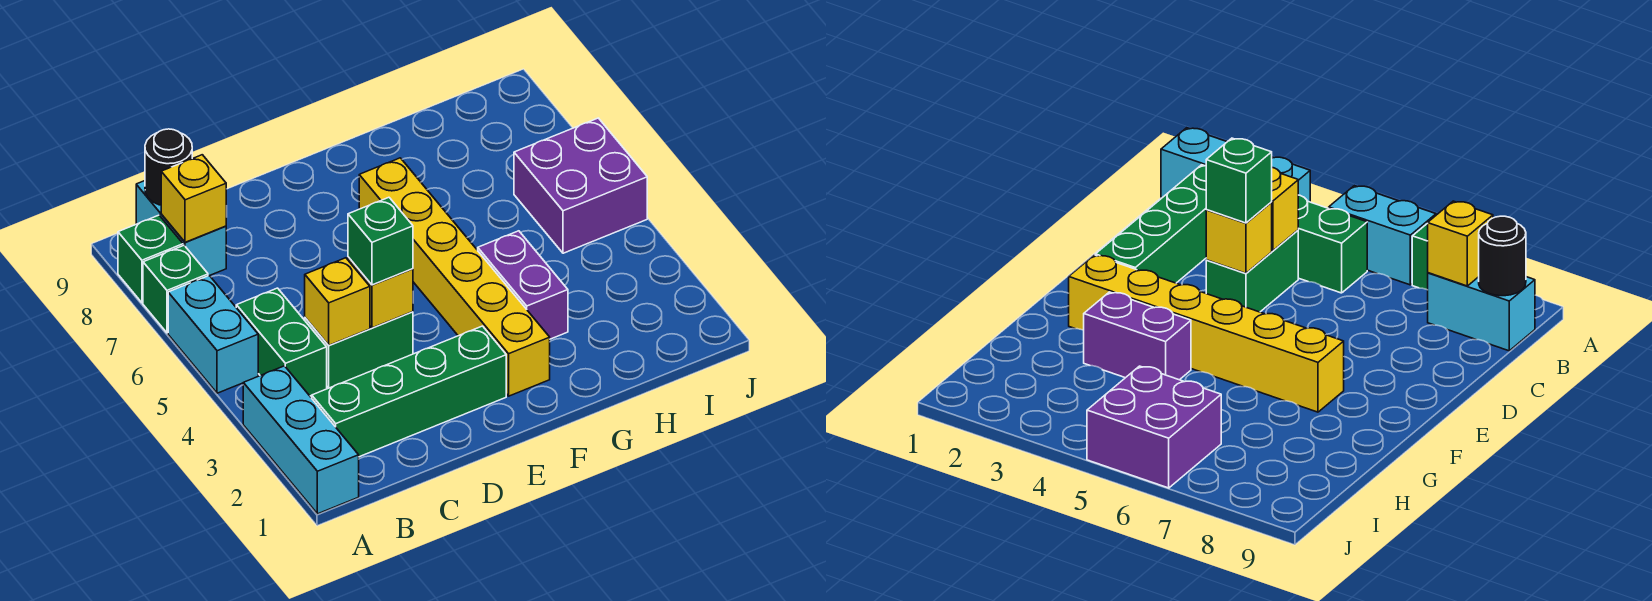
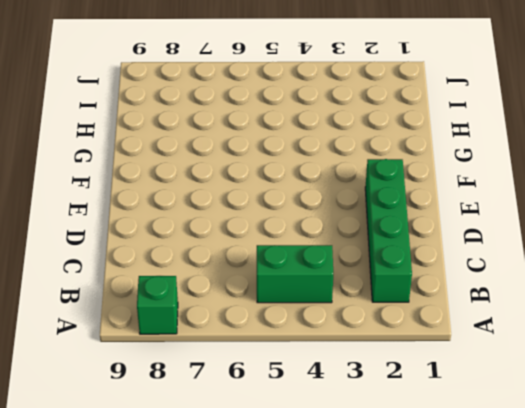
none -> cyan brick A1:A3 level 1
none -> cyan brick A5:A6 level 1
none -> green brick A7 level 1

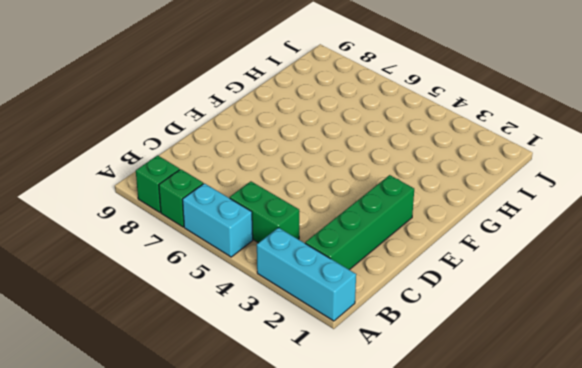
none -> cyan brick B8:B9 level 1
none -> green brick C4:D4 level 1
none -> yellow brick F2:F7 level 1

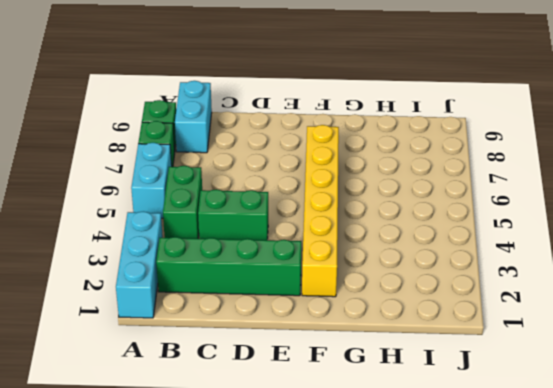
none -> purple brick G3:G4 level 1
none -> purple brick I5:J6 level 1
none -> yellow brick B8 level 2

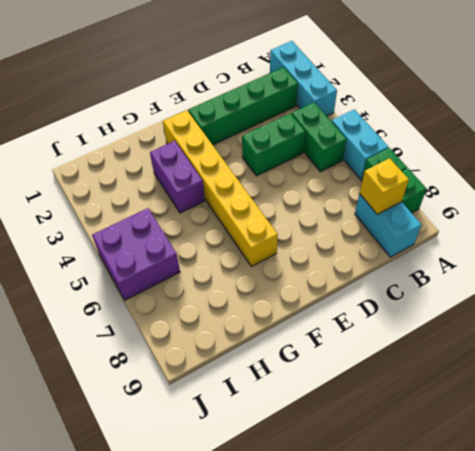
none -> black round brick B9 level 2
none -> yellow brick C4 level 2
none -> yellow brick D4 level 2

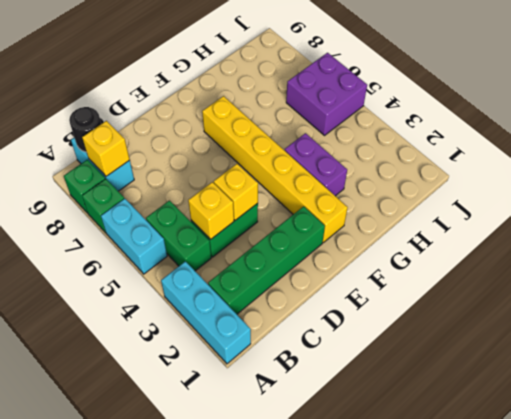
none -> green brick D4 level 3

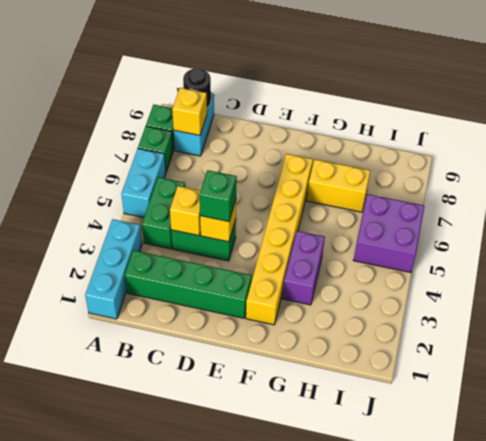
yellow brick G7:H7 level 1 -> none

